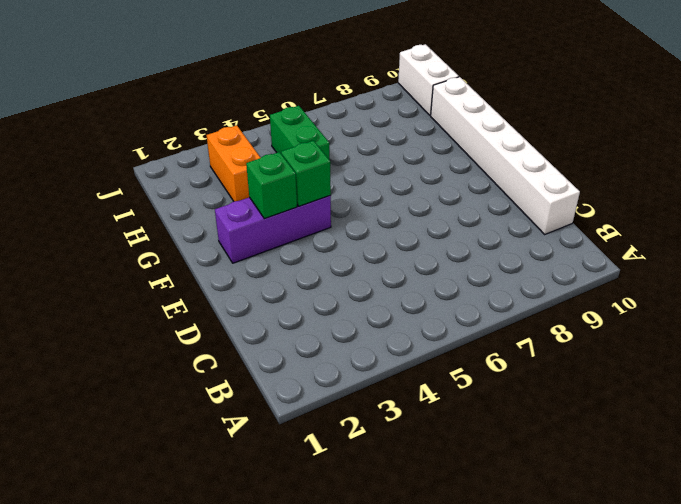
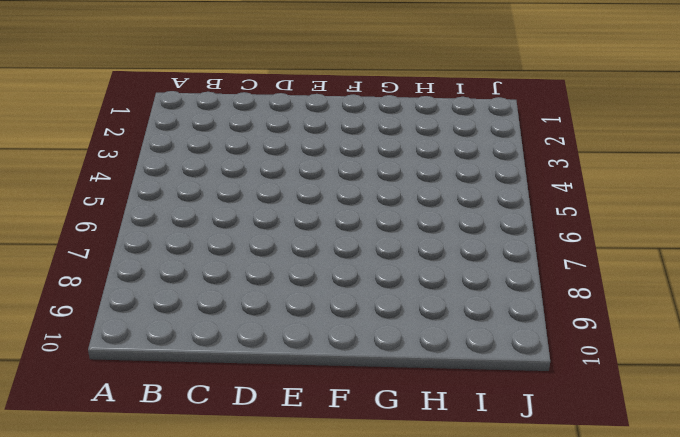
none -> white brick C10:H10 level 1
none -> purple brick F2:F4 level 1

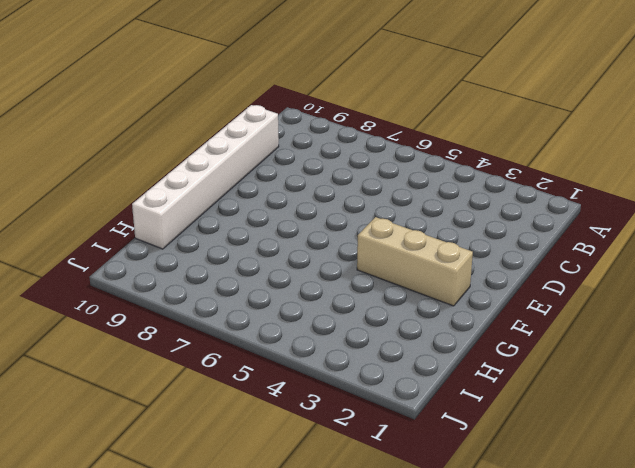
tan brick F2:F4 level 1 -> purple brick F2:F4 level 1
none -> orange brick H3:I3 level 1
none -> green brick H5:I5 level 1

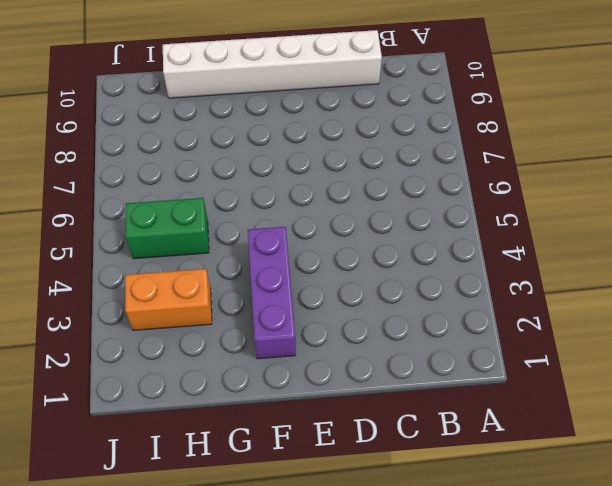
none -> white brick I10:J10 level 1
none -> green brick F3 level 2

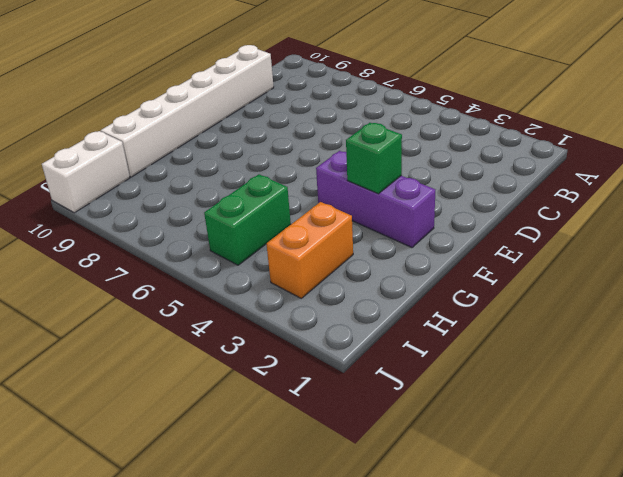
none -> green brick F4 level 2

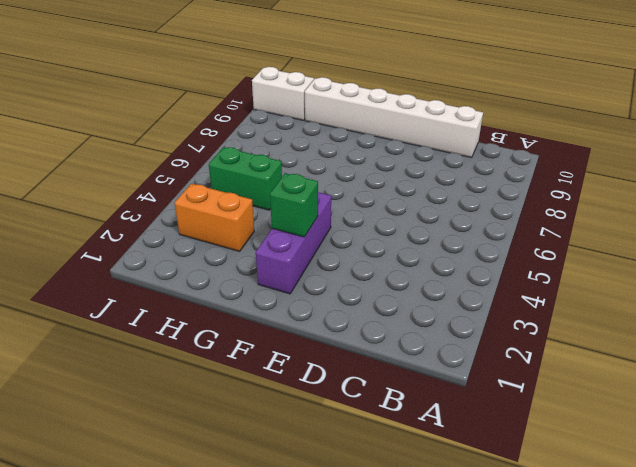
none -> green brick F4 level 2

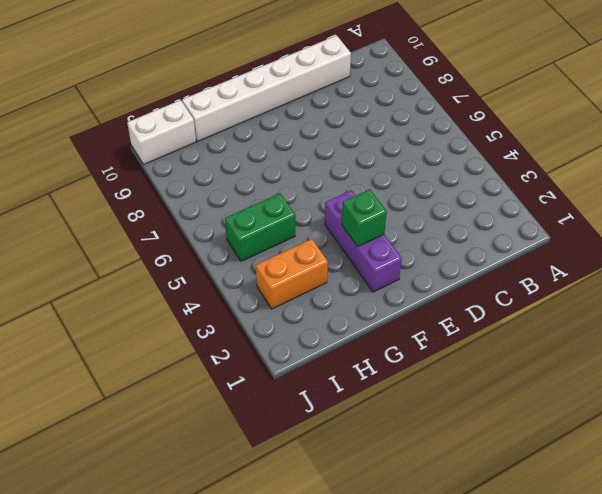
none -> green brick F4 level 2

